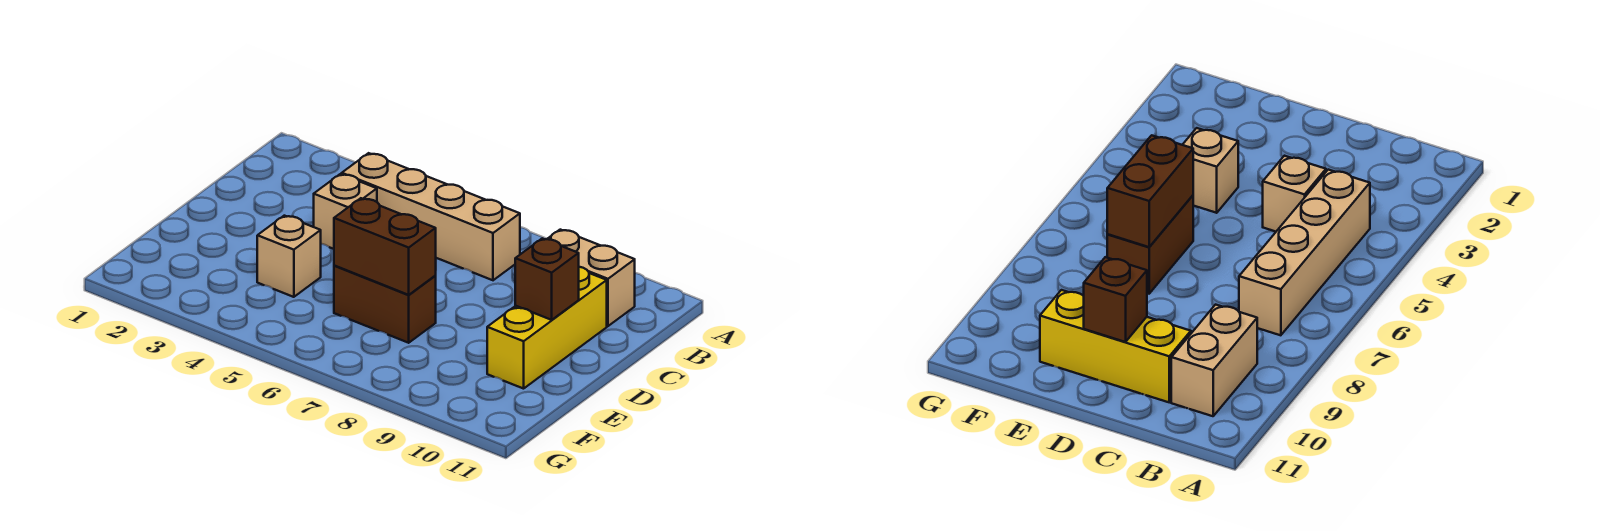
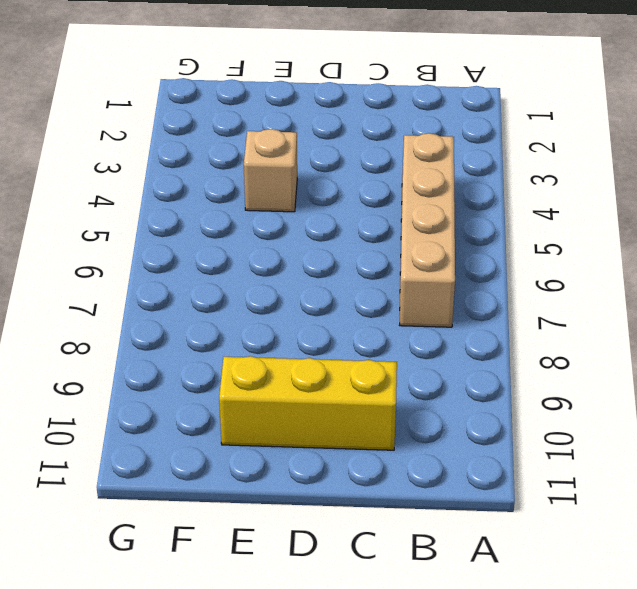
none -> tan brick B9:B10 level 1
none -> tan brick C4 level 1

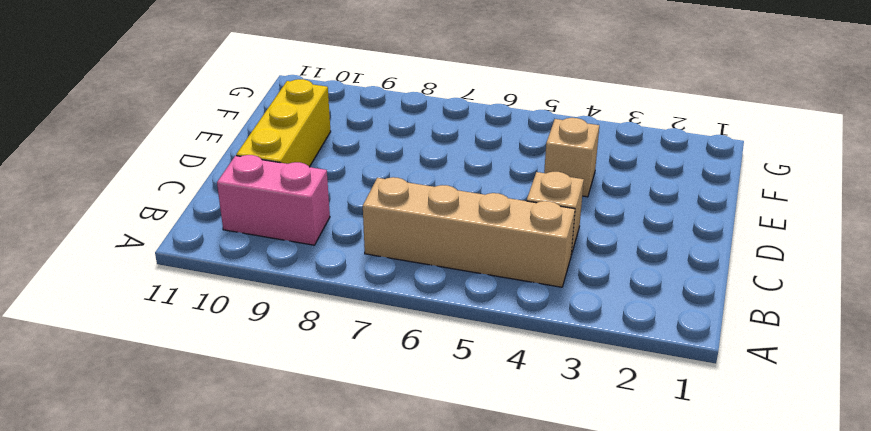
pink brick B9:B10 level 1 -> tan brick B9:B10 level 1
none -> brown brick E6:E7 level 1
none -> brown brick D10 level 2

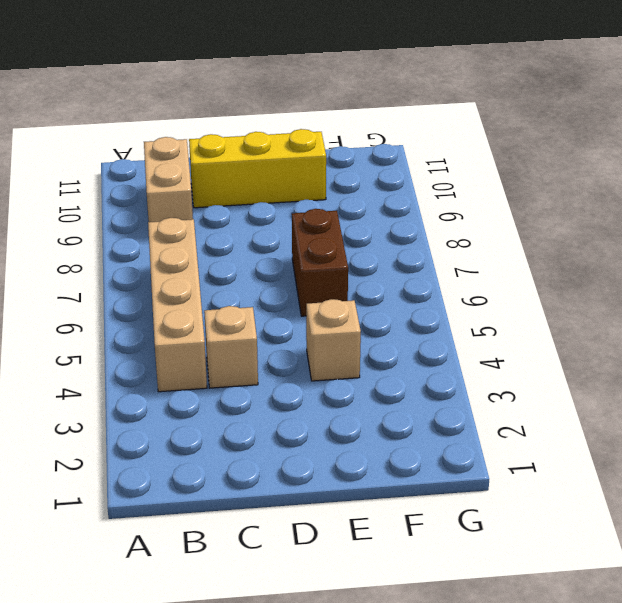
none -> brown brick D10 level 2
none -> brown brick E6:E7 level 2

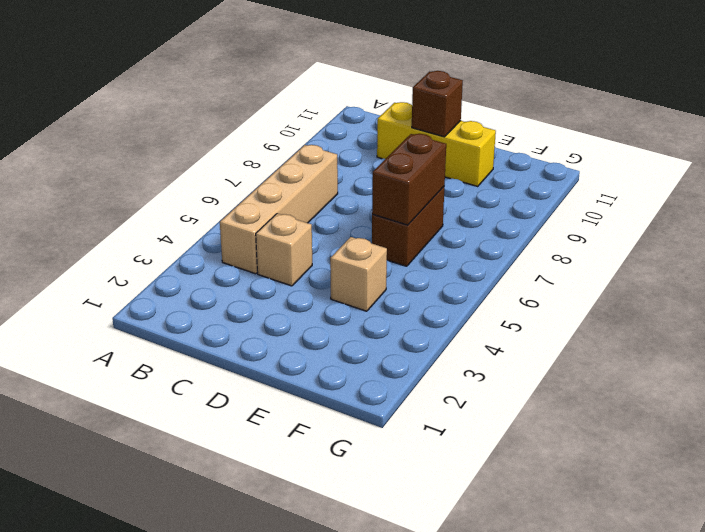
none -> tan brick B9:B10 level 1

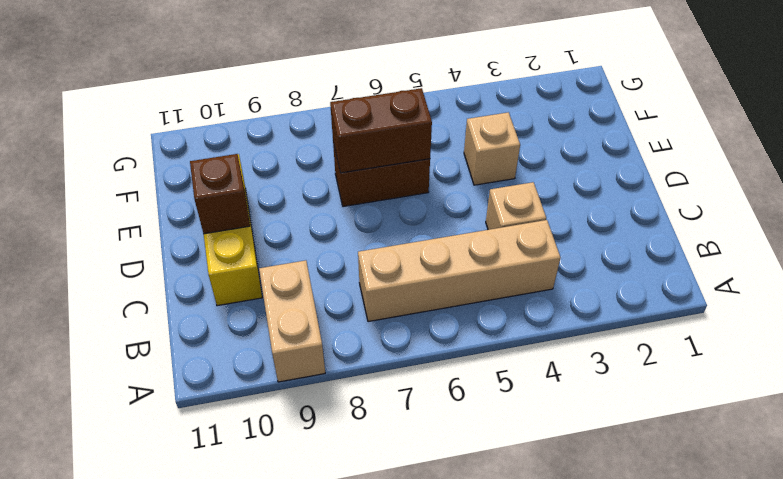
tan brick A9:B9 level 1 -> tan brick B9:B10 level 1

